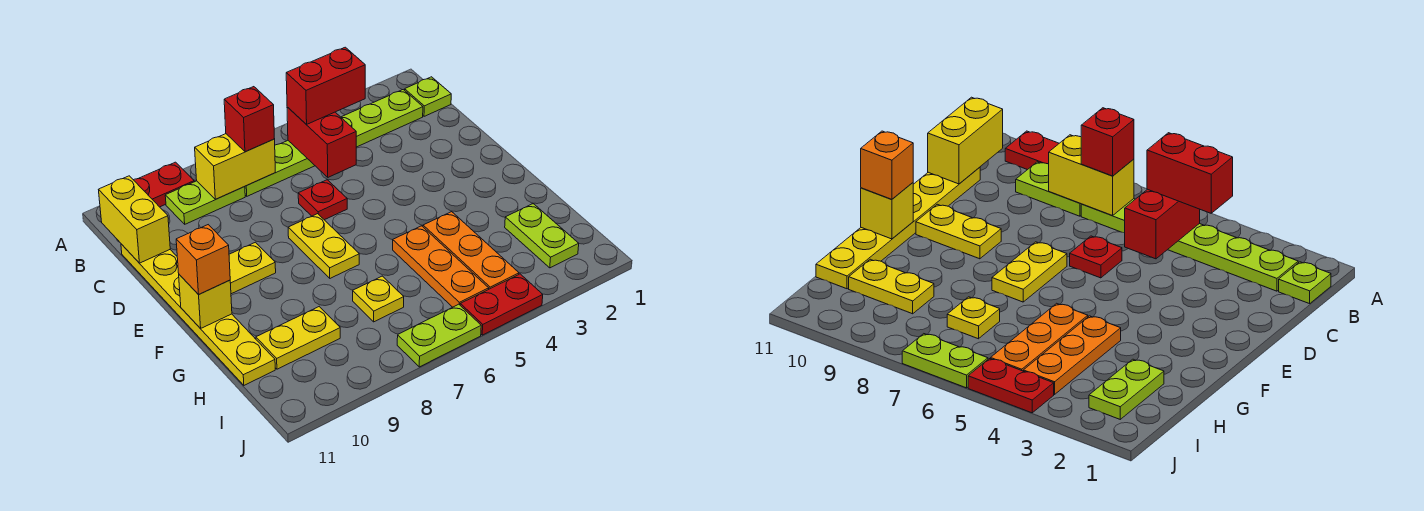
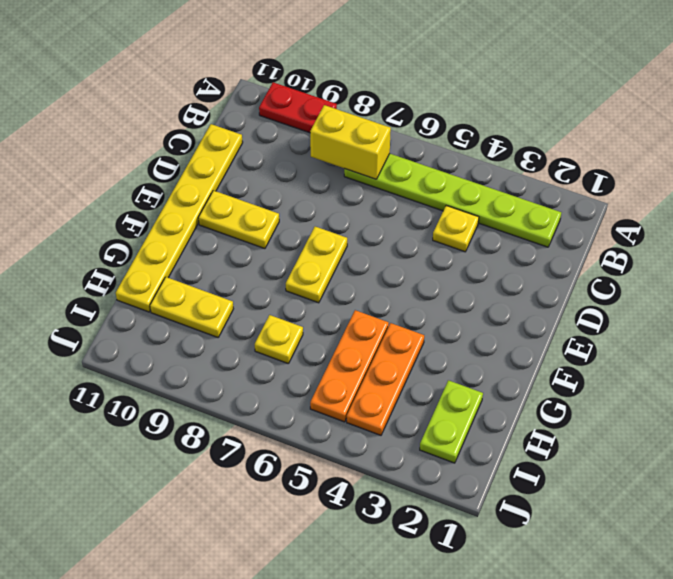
yellow plate C4 level 1 -> none
none -> lime plate B1 level 1
none -> lime plate B8:B9 level 1
none -> red plate D6 level 1

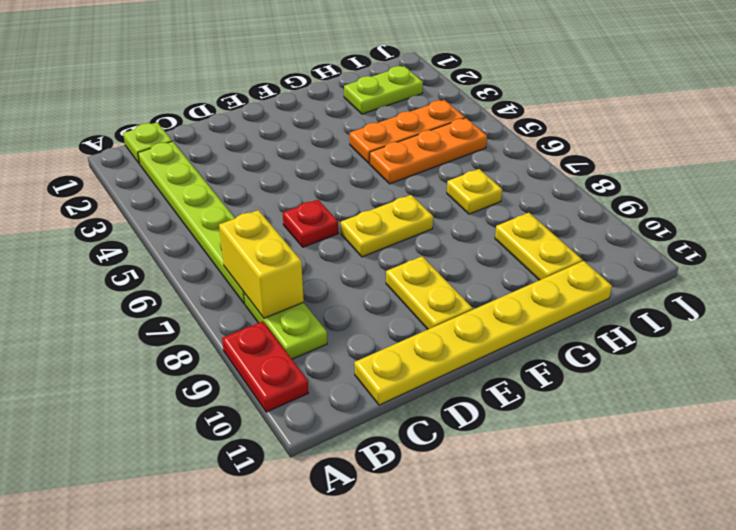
none -> red plate J4:J5 level 1
none -> lime plate J6:J7 level 1
none -> red brick B5:C5 level 2

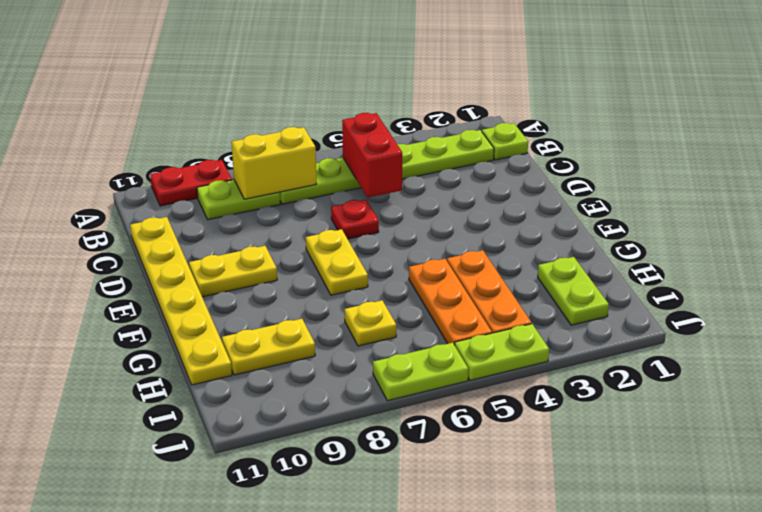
lime plate J4:J5 level 1 -> red plate J4:J5 level 1
none -> yellow brick B11:C11 level 2
none -> yellow brick F11 level 2
none -> red brick B4:B5 level 3

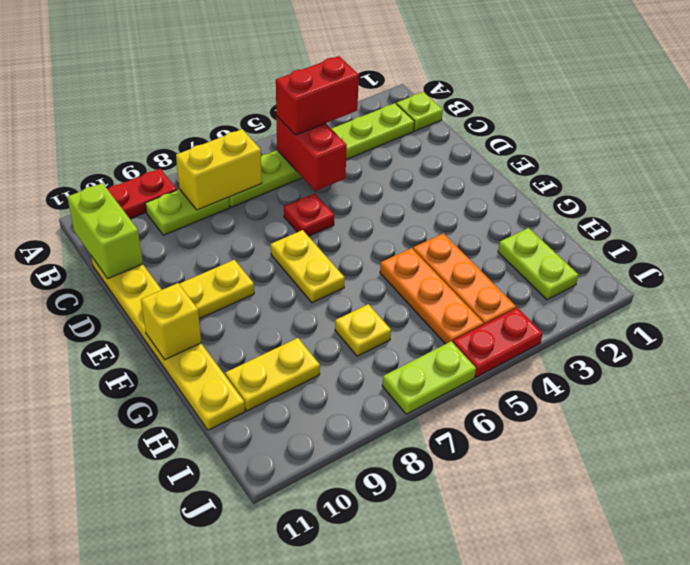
lime brick B11:C11 level 2 -> yellow brick B11:C11 level 2
none -> red brick B7 level 3
none -> orange brick F11 level 3

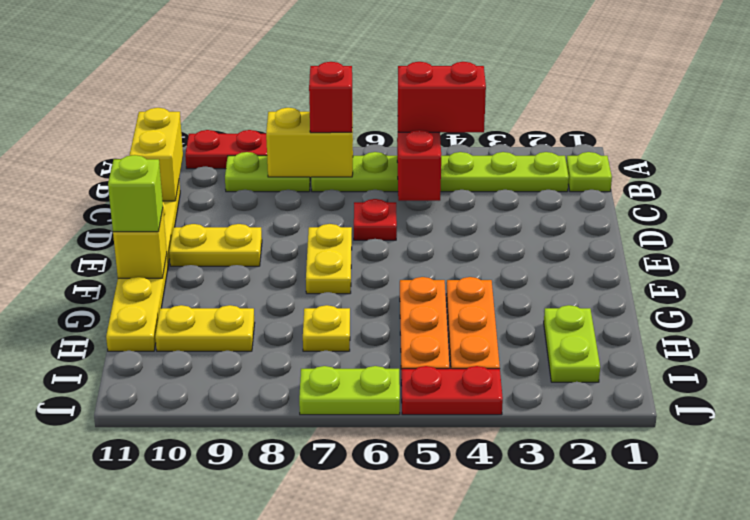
lime brick F11 level 3 -> orange brick F11 level 3

